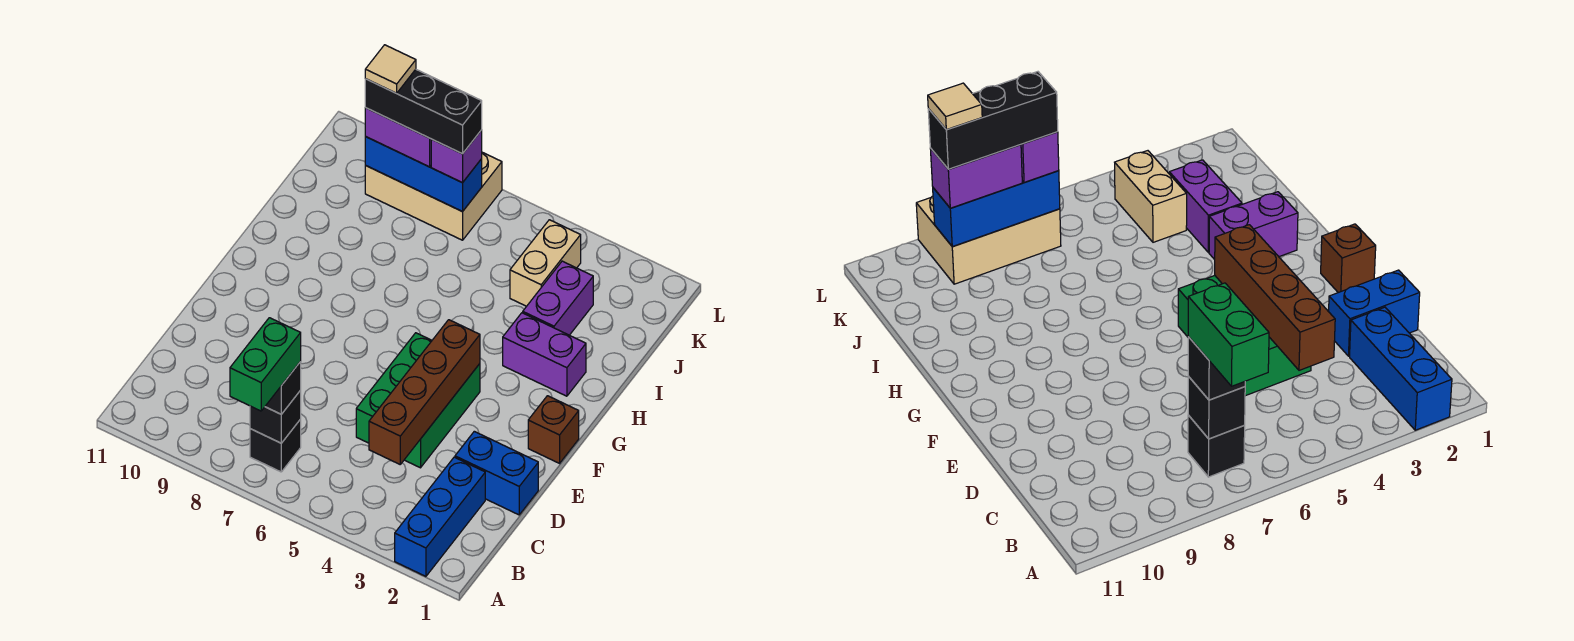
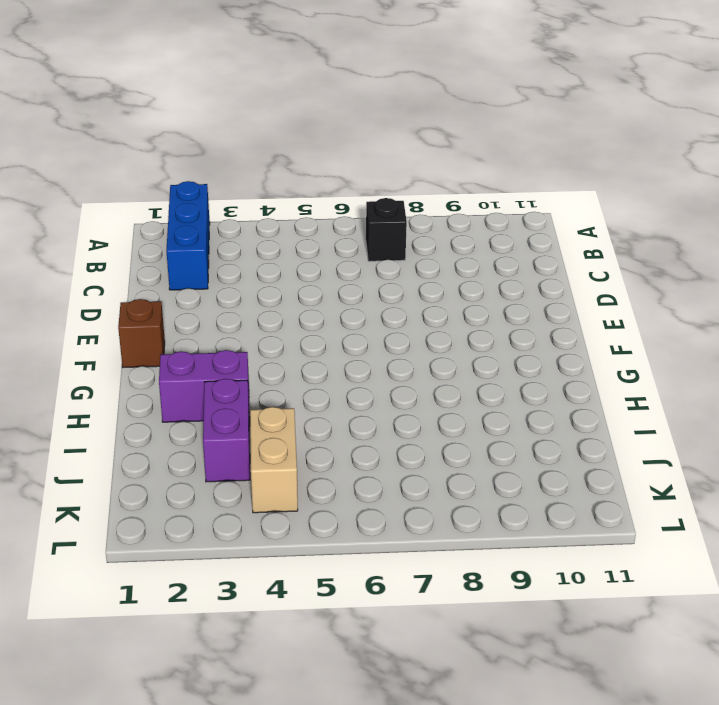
none -> blue brick D1:D2 level 1
none -> green brick D4:F5 level 1
none -> tan brick K7:L9 level 1

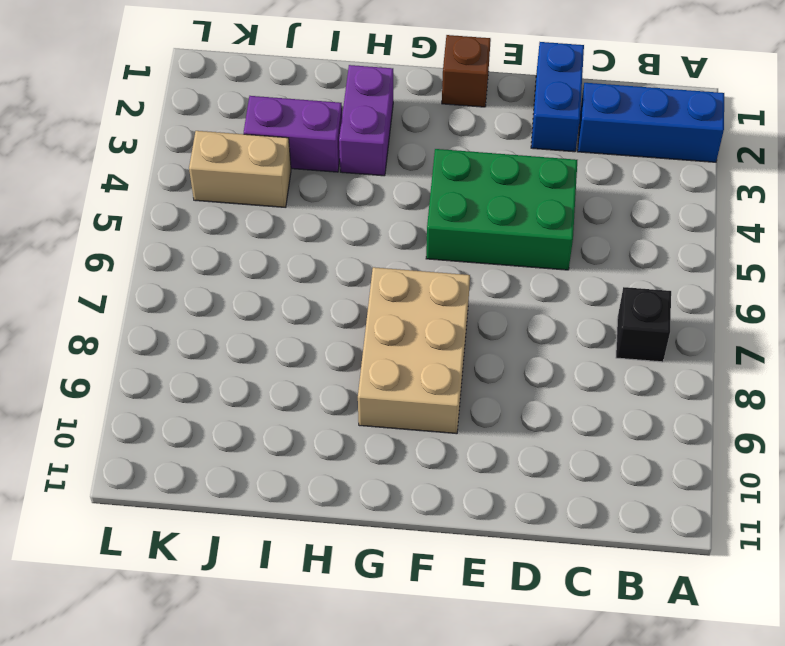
tan brick F7:G9 level 1 -> tan brick K7:L9 level 1
none -> black brick B7 level 2
none -> brown brick C4:F4 level 2
none -> blue brick K7:K9 level 2

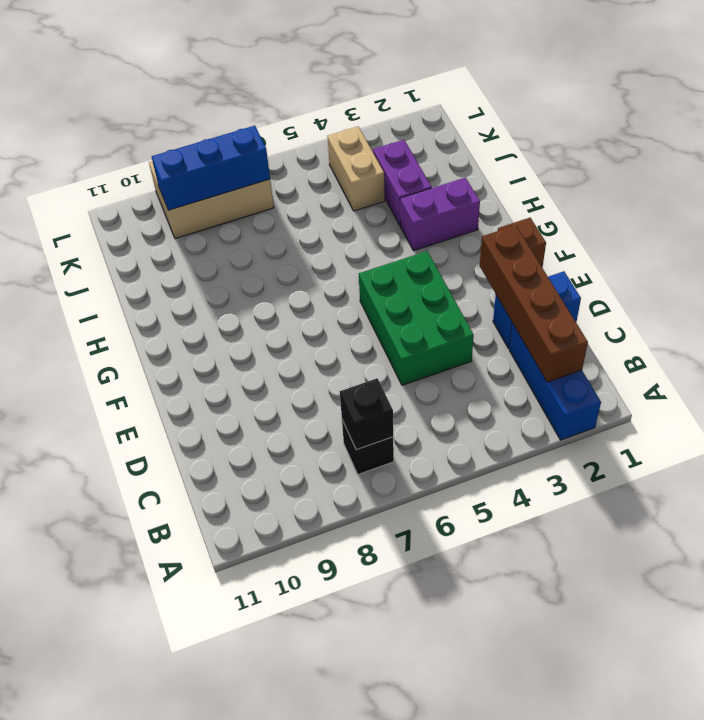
brown brick B2:E2 level 2 -> brown brick C4:F4 level 2
none -> black brick B7 level 3
none -> purple brick K7 level 3
none -> purple brick K8:K9 level 3

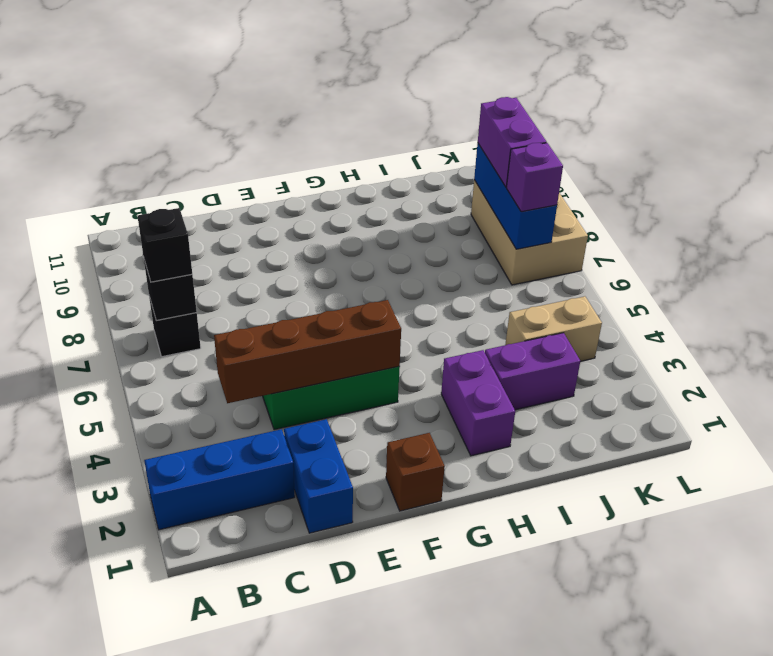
none -> green brick A7:B7 level 4
none -> black brick K7:K9 level 4
none -> tan tile K9 level 5

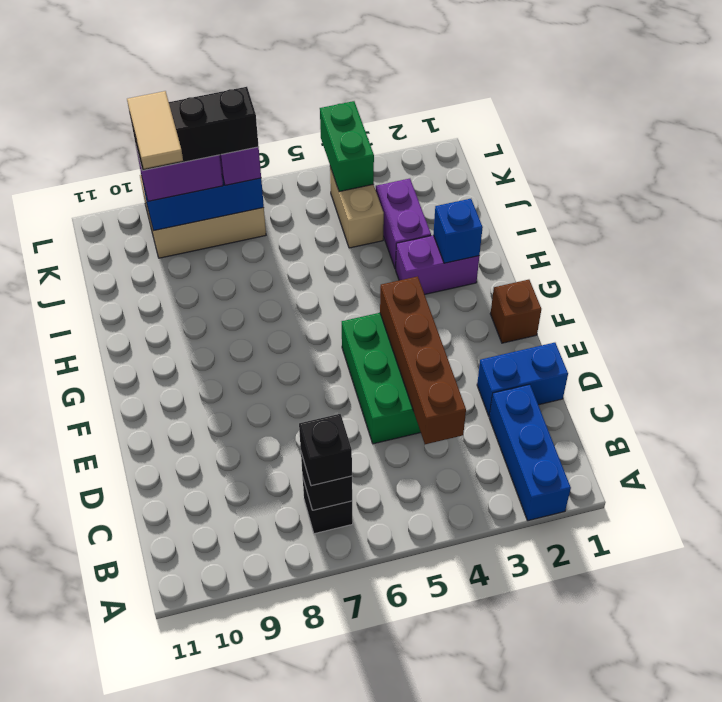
blue brick H2 level 2 -> none
tan tile J9:K9 level 5 -> tan tile K9 level 5
green brick K4:L4 level 2 -> green brick A7:B7 level 4

